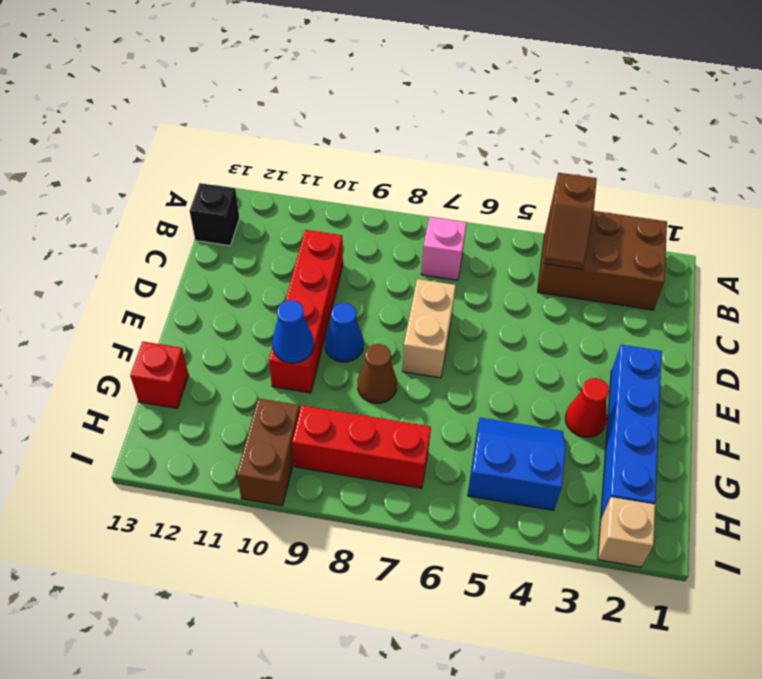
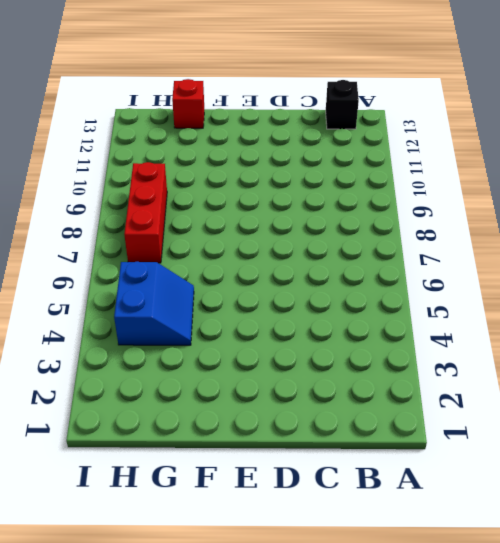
none -> brown brick A2:B4 level 1
none -> pink brick B7 level 1
none -> red brick C10:F10 level 1

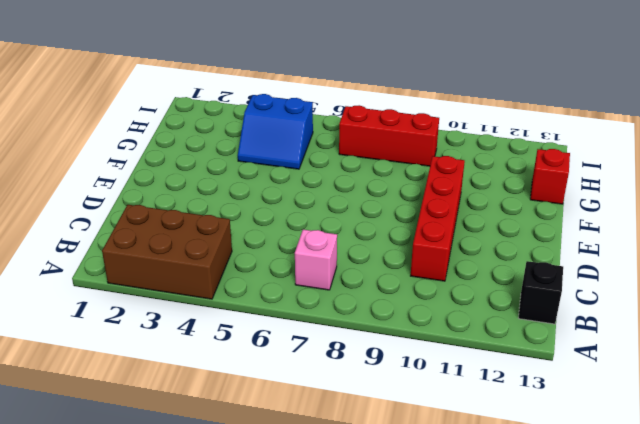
none -> tan brick D7:E7 level 1
none -> blue brick E2:H2 level 1
none -> blue cone E9 level 1

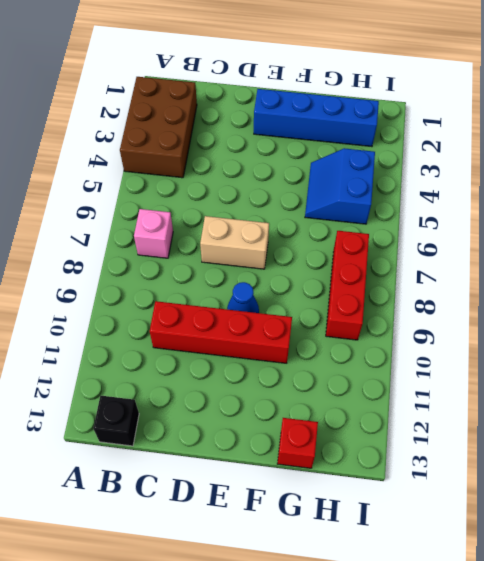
none -> red cone F3 level 1
none -> brown cone F8 level 1
none -> brown brick H10:I10 level 1

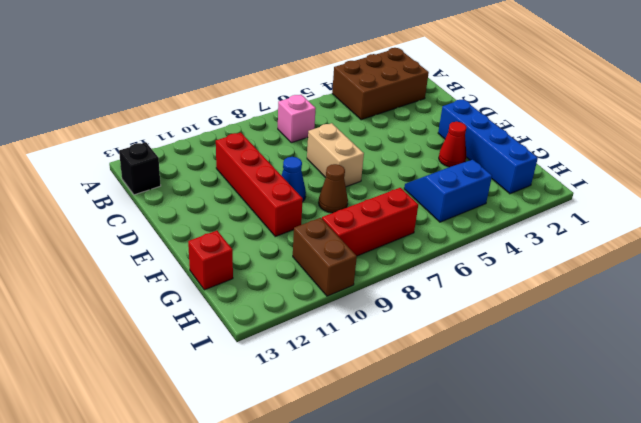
none -> tan brick I2 level 1
none -> brown slope A4:B4 level 2 top A
none -> blue cone F10 level 2

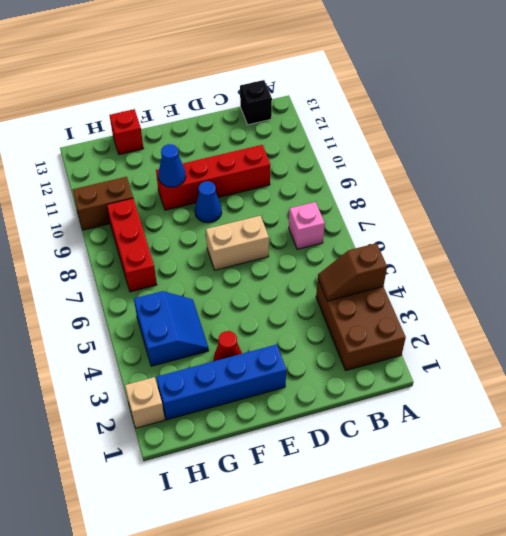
none -> brown cone F8 level 1

